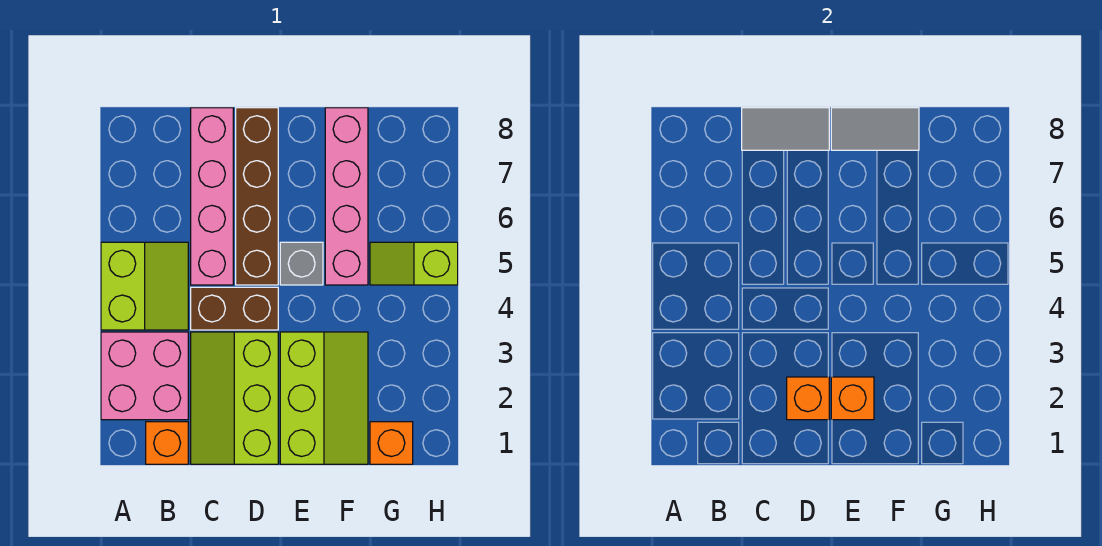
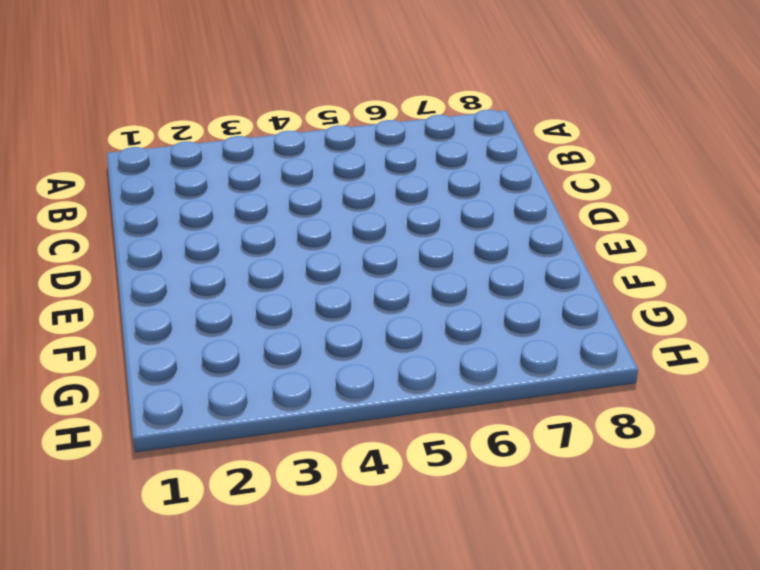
none -> pink brick A2:B3 level 1
none -> lime slope A4:B5 level 1 top A
none -> orange brick B1 level 1

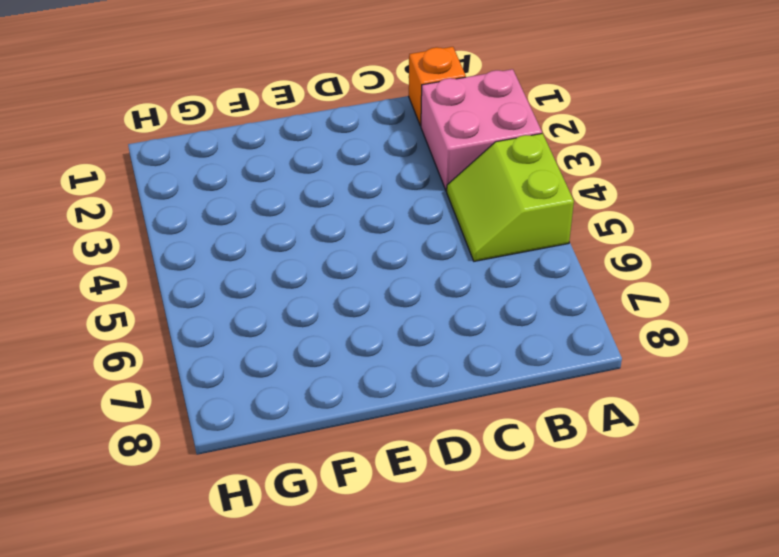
none -> lime slope C1:D3 level 1 top D
none -> brown brick C4:D4 level 1
none -> pink brick C5:C8 level 1

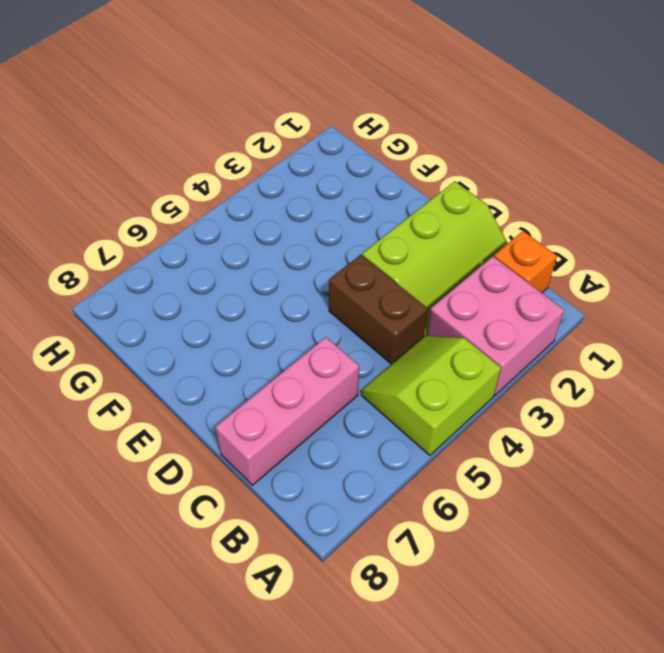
pink brick C6:C8 level 1 -> pink brick C5:C8 level 1
none -> brown brick D5:D8 level 1
none -> lime slope E1:F3 level 1 top E
none -> grey brick E5 level 1

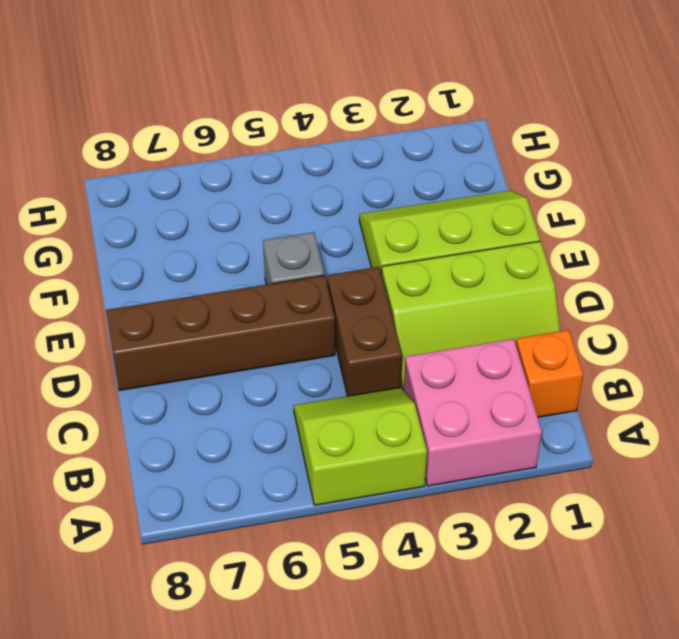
none -> pink brick C5:C8 level 1
none -> pink brick F5:F8 level 1
none -> orange brick G1 level 1

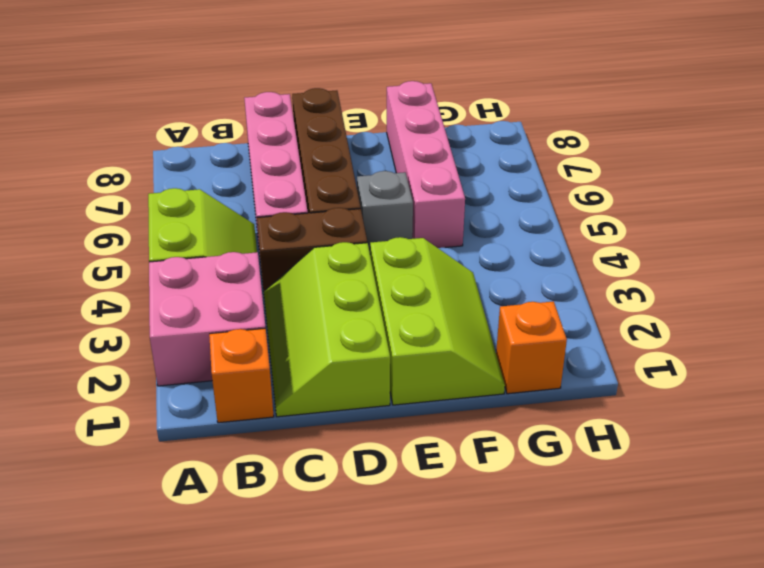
none -> lime slope G5:H5 level 1 top H
none -> grey tile C8:D8 level 2
none -> orange brick D2 level 2

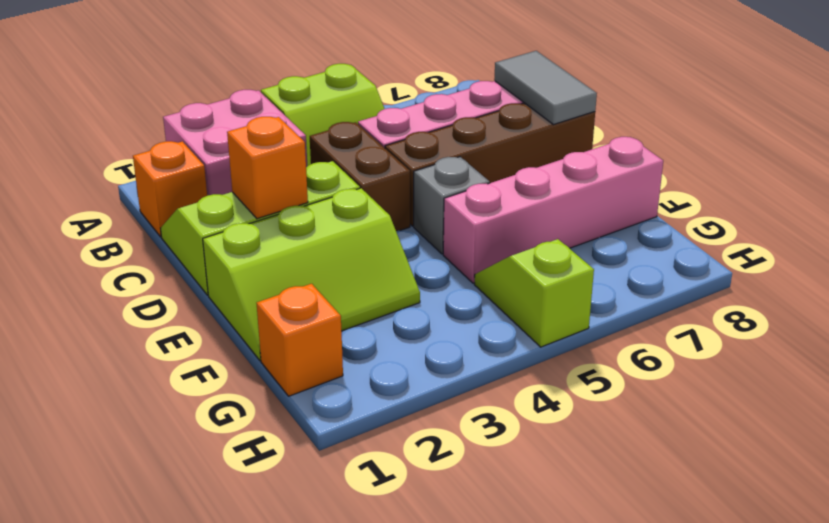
none -> orange brick E2 level 2
none -> grey tile E8:F8 level 2

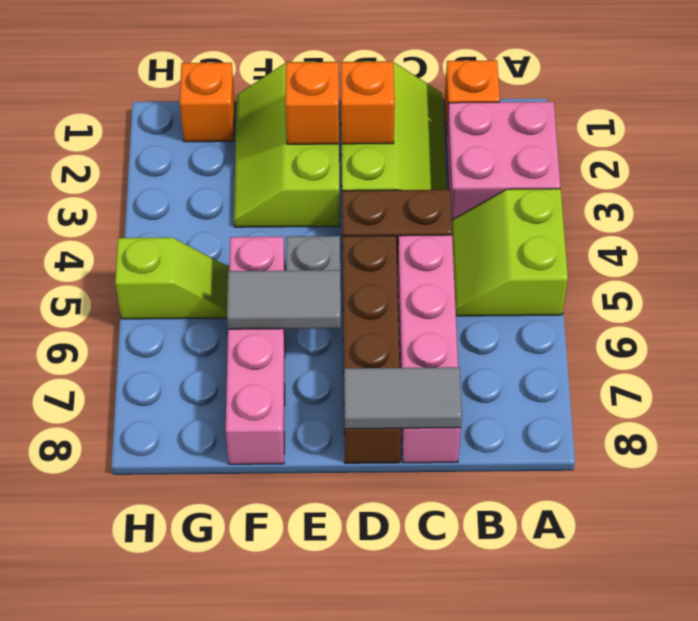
grey tile E6:F6 level 2 -> grey tile E8:F8 level 2

